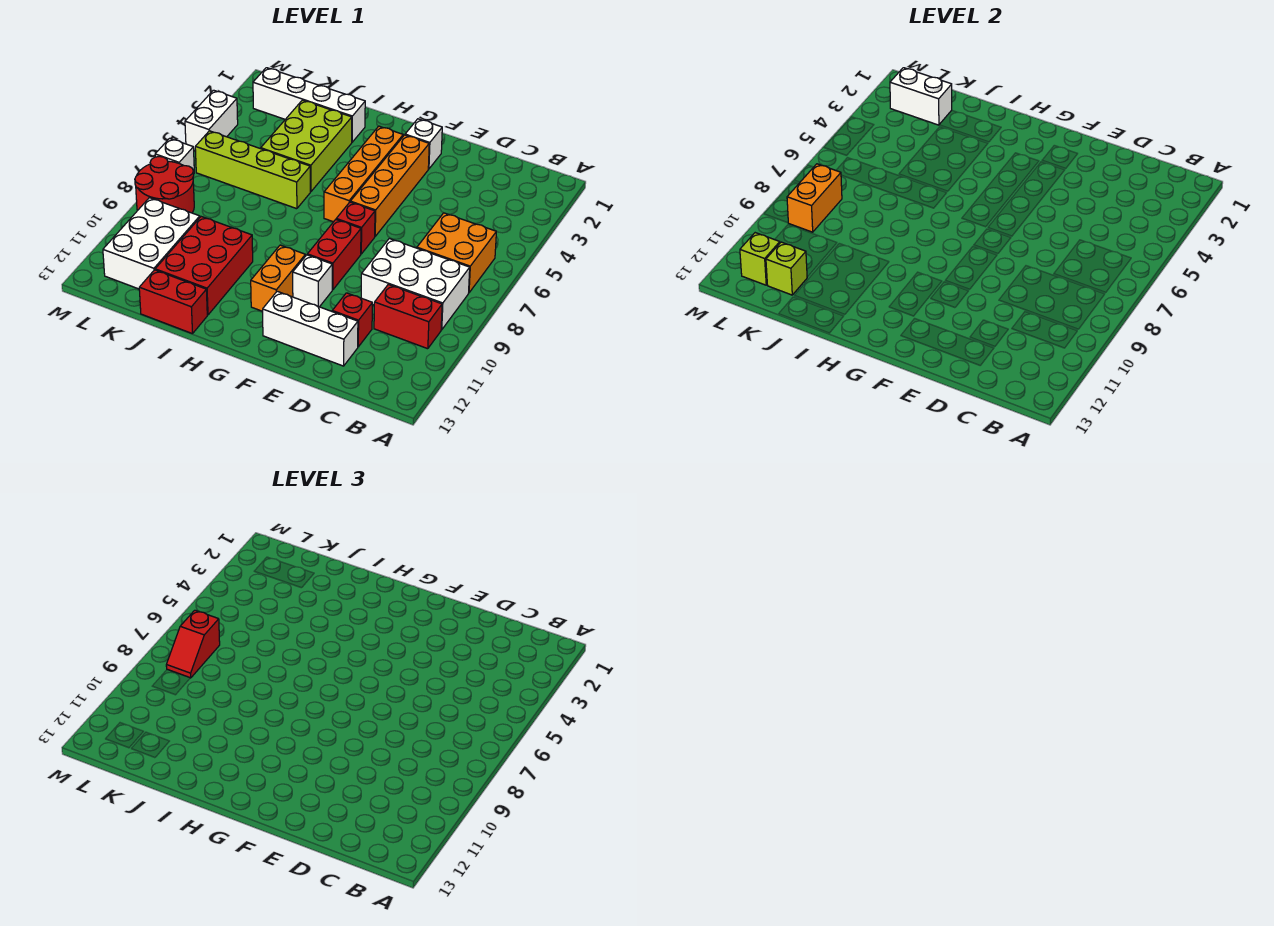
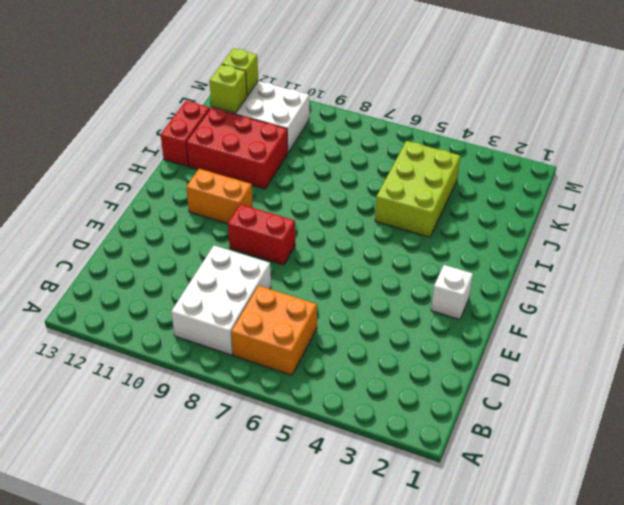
lime brick I4:K5 level 1 -> lime brick I3:J5 level 1
none -> red brick B10:C10 level 1
none -> red brick D11 level 1
none -> white brick D12:F12 level 1

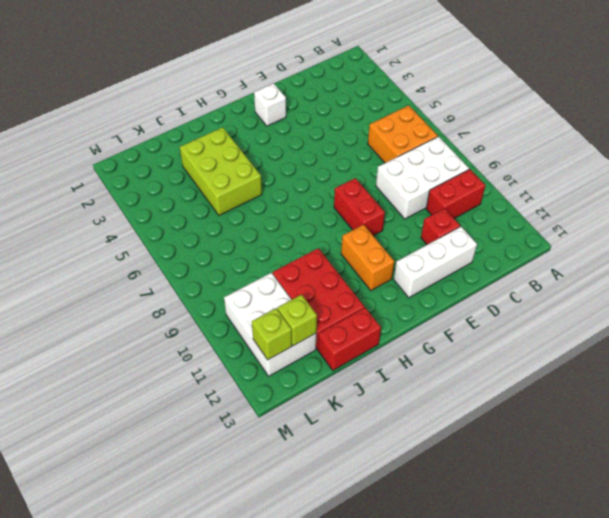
none -> orange brick F3:F6 level 1
none -> red brick F7 level 1
none -> white brick F10 level 1

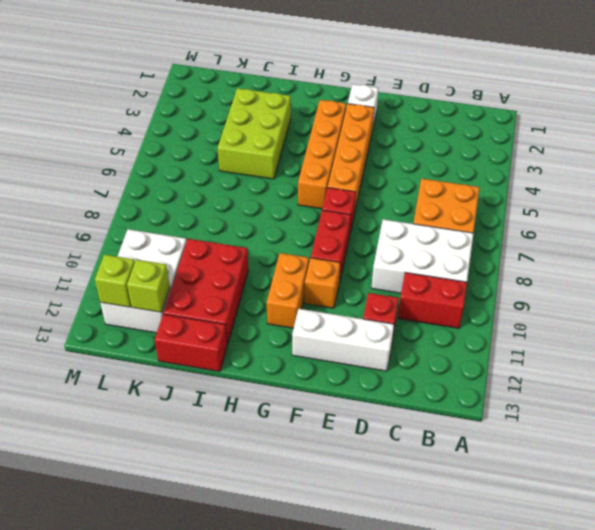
orange brick F10 level 1 -> white brick F10 level 1
none -> white brick I2:L2 level 1
none -> lime brick I6:L6 level 1
none -> red round brick L8:M9 level 1

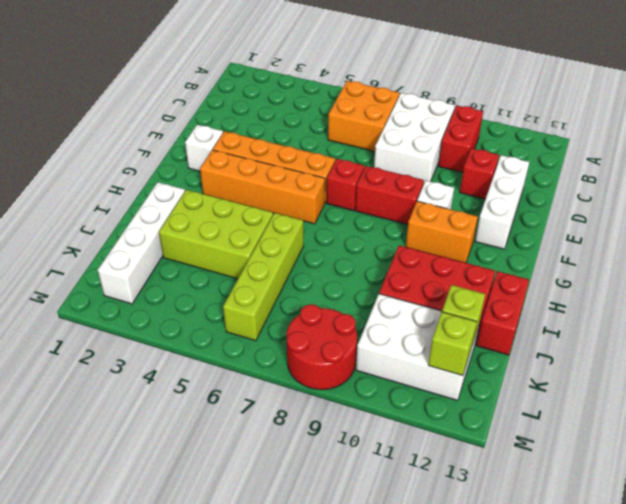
none -> white brick M4:M5 level 1
none -> white brick M7 level 1
none -> white brick K2:L2 level 2

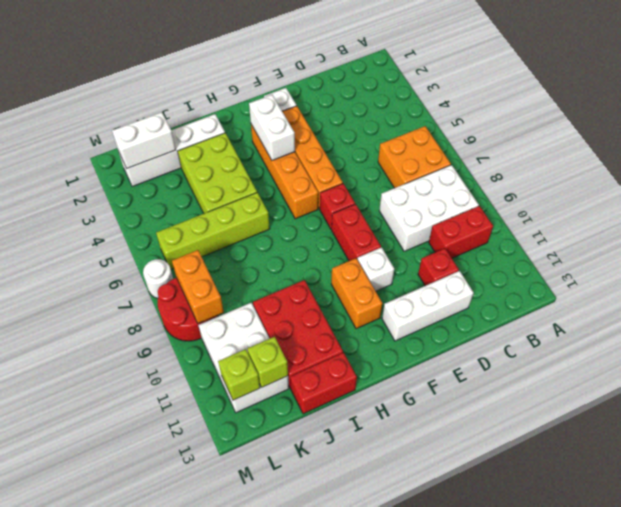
white brick G3:G4 level 2 -> white brick M4:M5 level 1
white round brick M7 level 1 -> white brick M7 level 1
none -> red slope L7:L8 level 3 top 7

